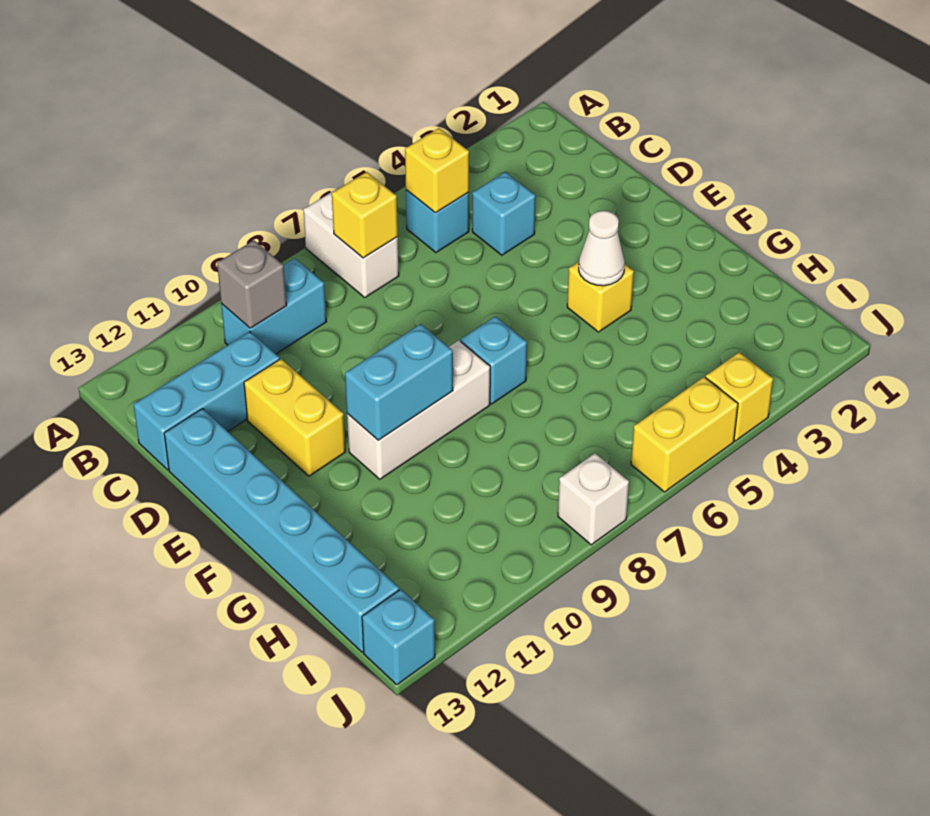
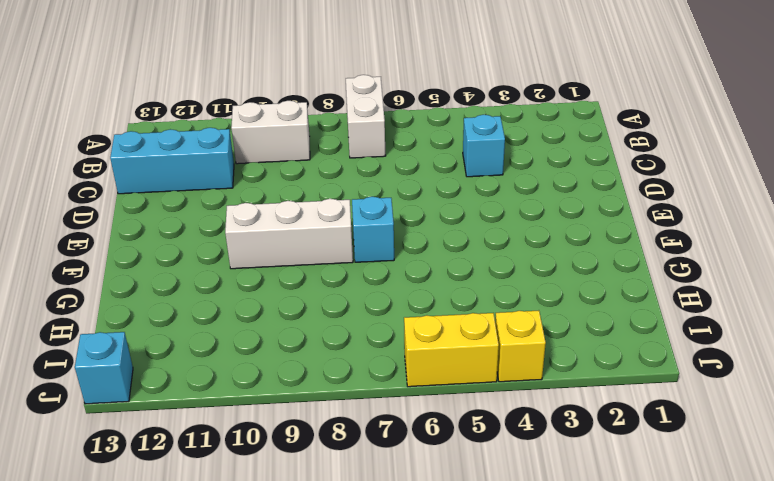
white brick B9:B10 level 1 -> cyan brick B9:B10 level 1
none -> cyan brick B5 level 1
none -> yellow brick D11:E11 level 1
none -> cyan brick D13:I13 level 1

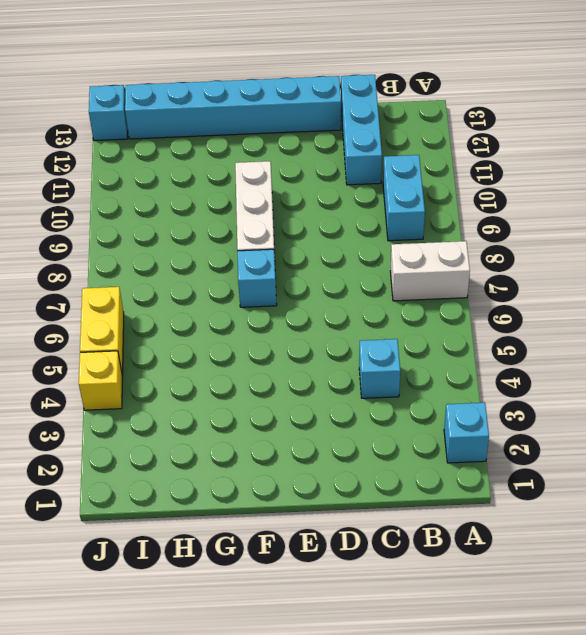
cyan brick A2 level 1 -> cyan brick B5 level 1
none -> yellow brick D11:E11 level 1
none -> yellow brick F4 level 1
none -> white brick J8 level 1

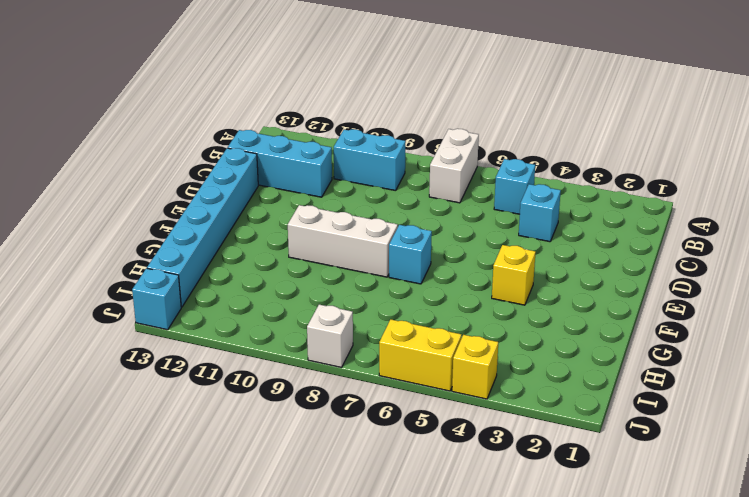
none -> yellow brick D11:E11 level 1
none -> yellow brick B5 level 2
none -> yellow brick B7 level 2

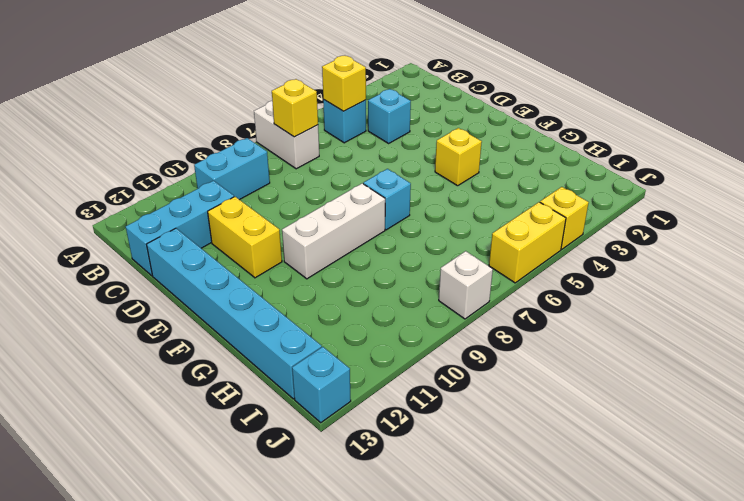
none -> grey brick B10 level 2
none -> white cone F4 level 2
none -> cyan brick F9:F10 level 2

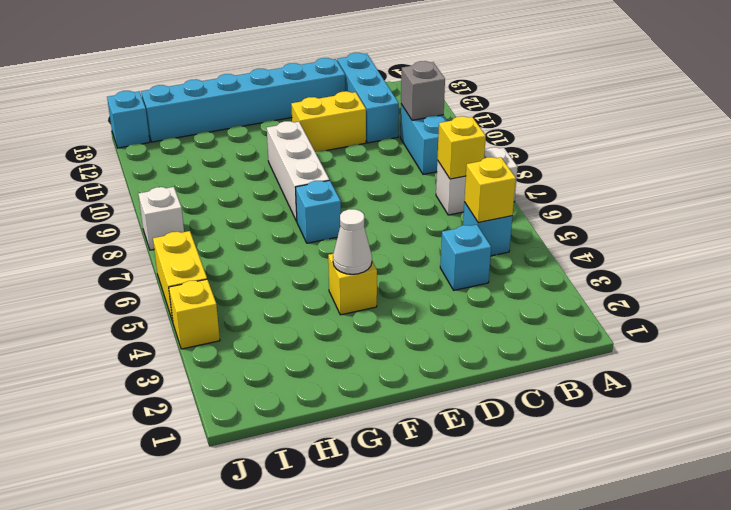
none -> cyan brick F9:F10 level 2

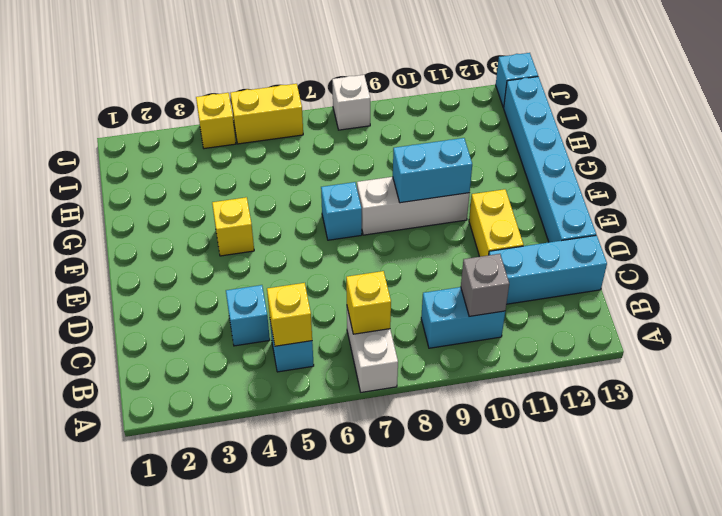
none -> white cone F4 level 2

